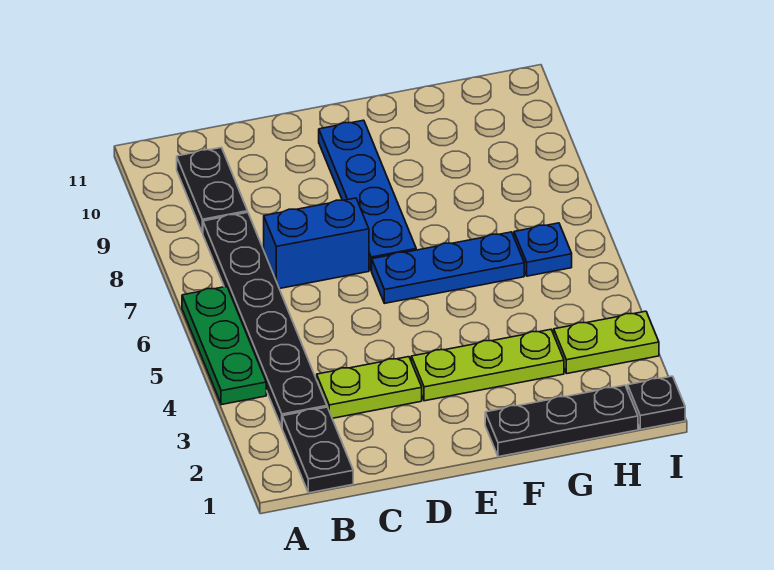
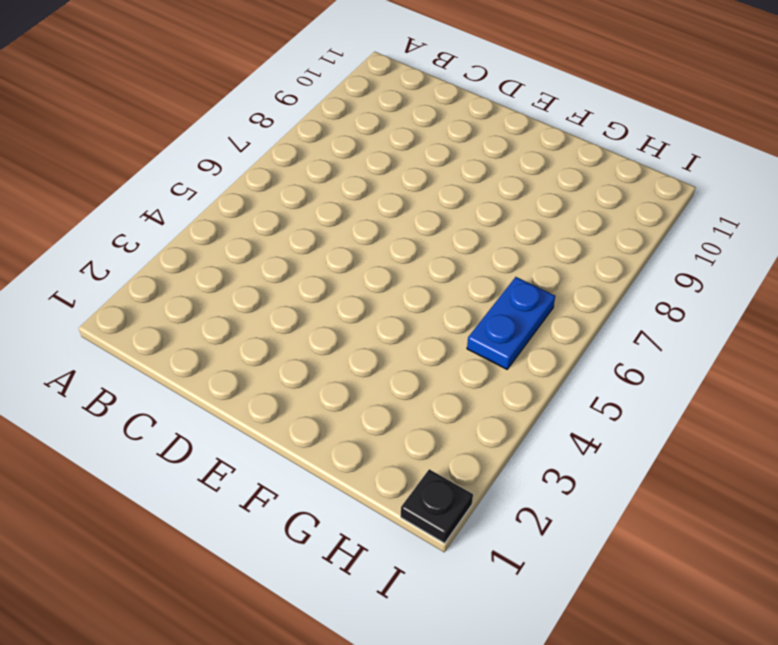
blue plate H5:H6 level 1 -> blue plate H6 level 1
none -> green plate A4:A6 level 1
none -> black plate B1:B2 level 1
none -> black plate B3:B8 level 1

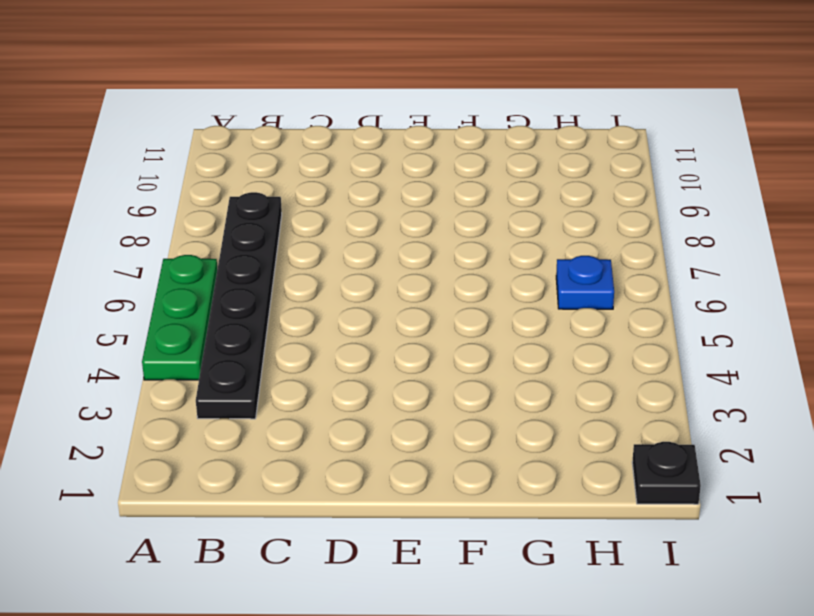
none -> black plate B1:B2 level 1
none -> black plate B9:B10 level 1
none -> lime plate C3:D3 level 1

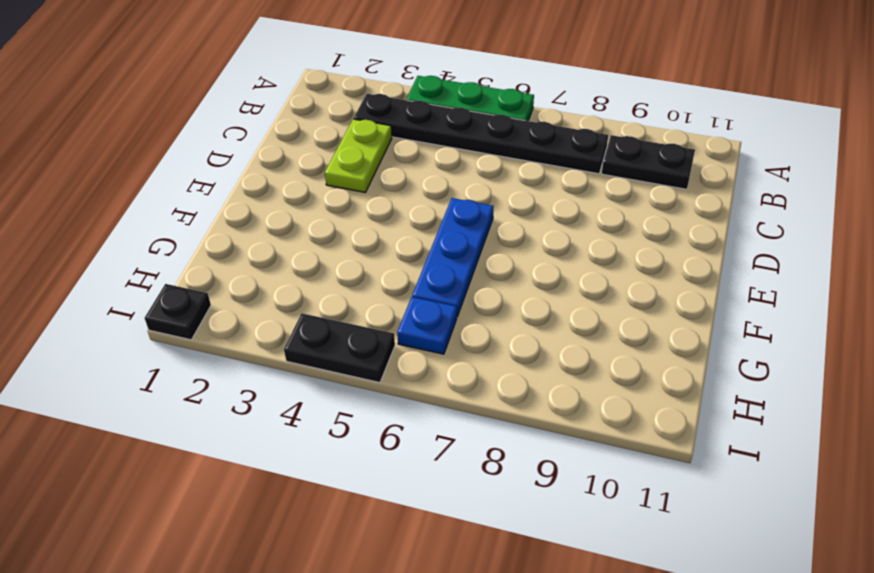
black plate I4:I5 level 1 -> black plate B1:B2 level 1
none -> blue brick C7:D7 level 1
none -> lime plate E3:G3 level 1
none -> blue plate E7:E10 level 1

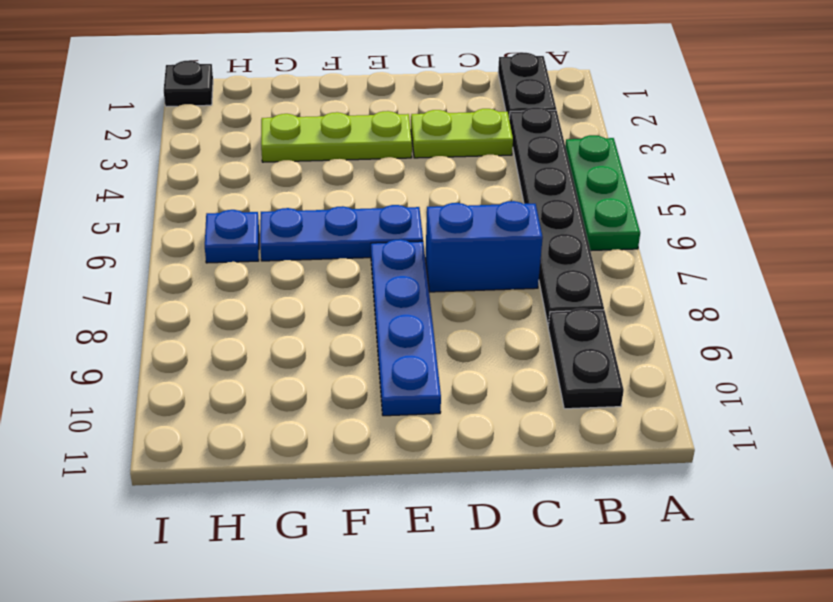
none -> black plate F1:H1 level 1
none -> lime plate H3:I3 level 1

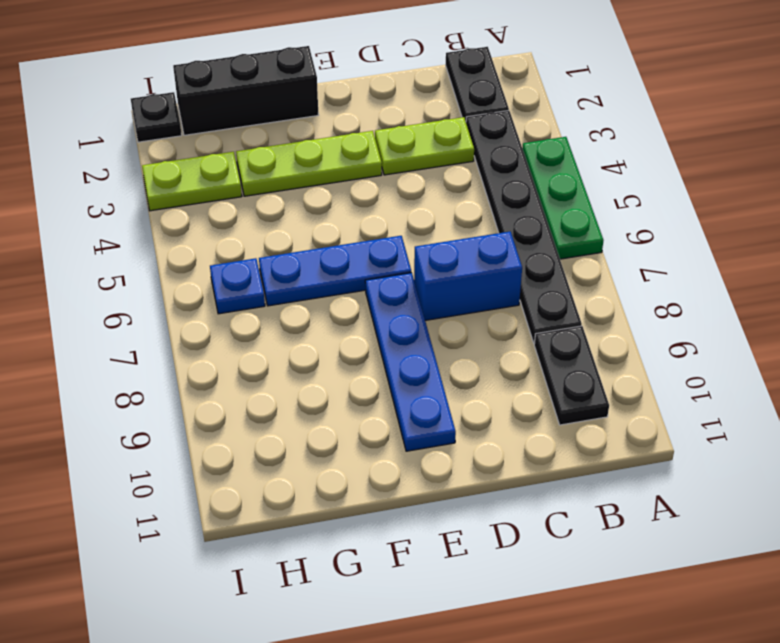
black brick F1:H1 level 1 -> black plate F1:H1 level 1

